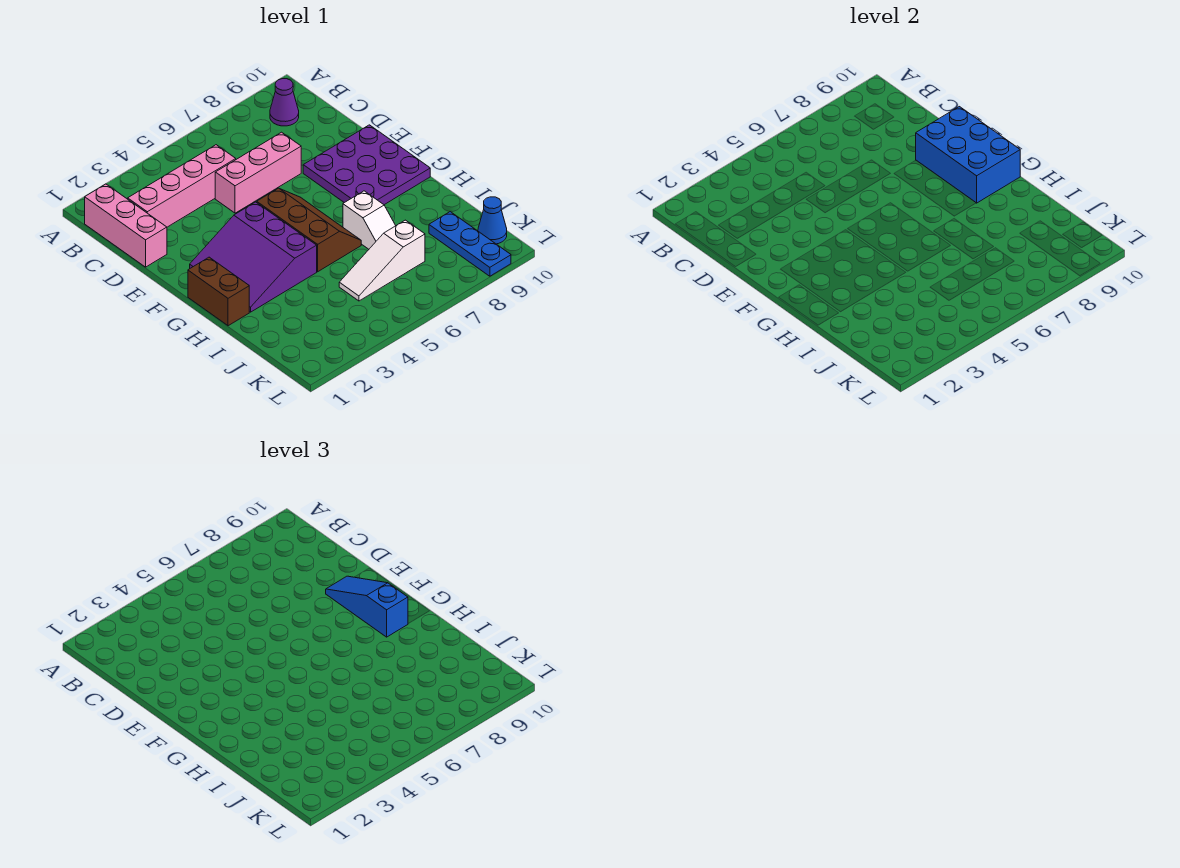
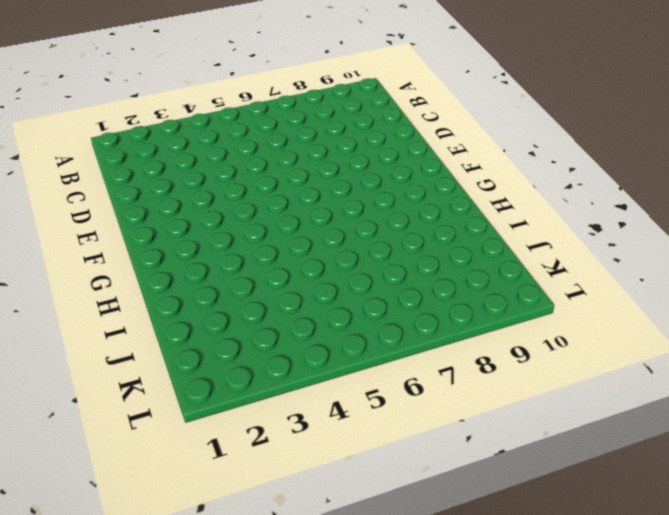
none -> pink brick B1:D1 level 1
none -> purple cone B9 level 1
none -> pink brick C2:C5 level 1

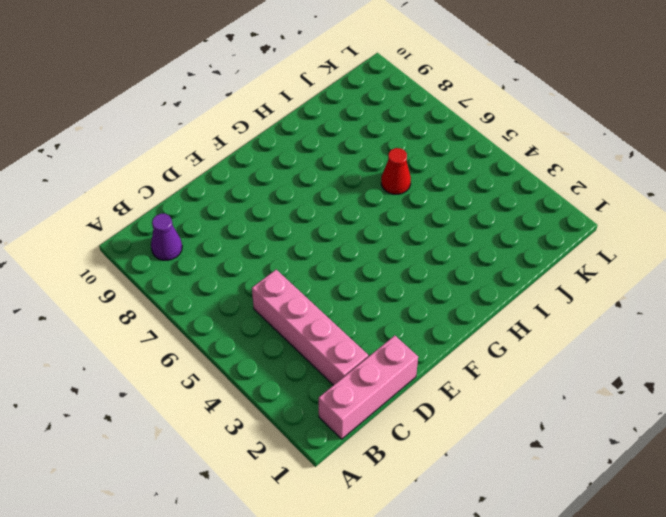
red cone I6 level 1 -> none
none -> pink brick D5:D7 level 1
none -> purple plate E8:G10 level 1
none -> purple slope F2:H4 level 1 top 4

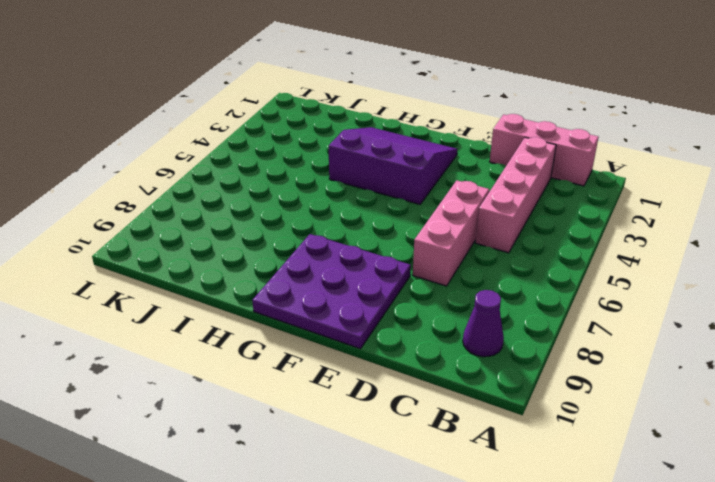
none -> brown slope F5:H6 level 1 top 5
none -> brown brick G1:H1 level 1
none -> white slope H7:I7 level 1 top H

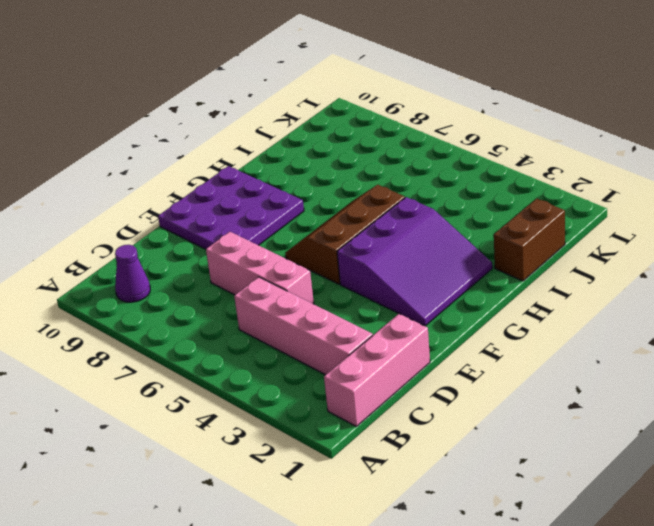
brown brick I1:J1 level 1 -> brown brick G1:H1 level 1
none -> white slope H7:I7 level 1 top H
none -> white slope J5:J7 level 1 top 7
none -> blue plate J9:L9 level 1

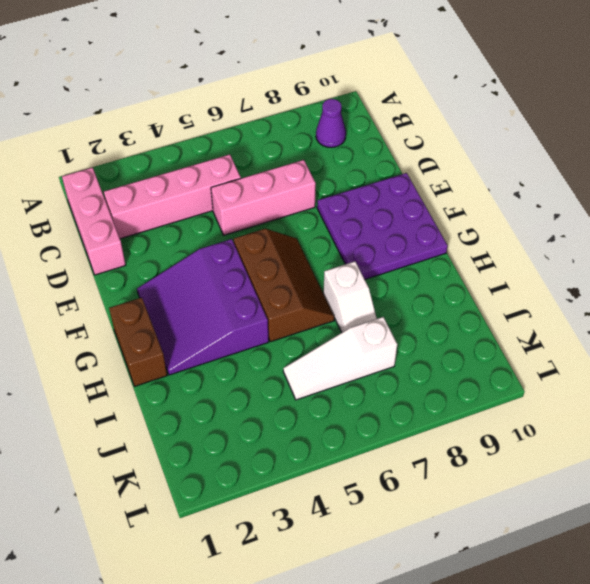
none -> blue plate J9:L9 level 1
none -> blue cone K10 level 1
none -> blue brick E9:G10 level 2

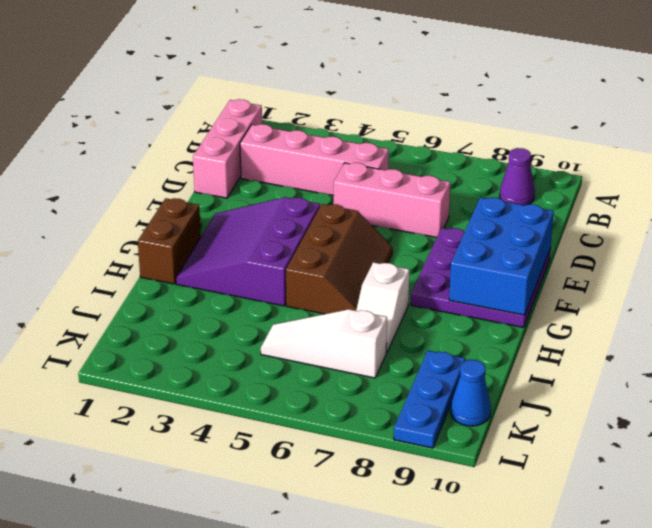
none -> blue slope E9:G9 level 3 top G

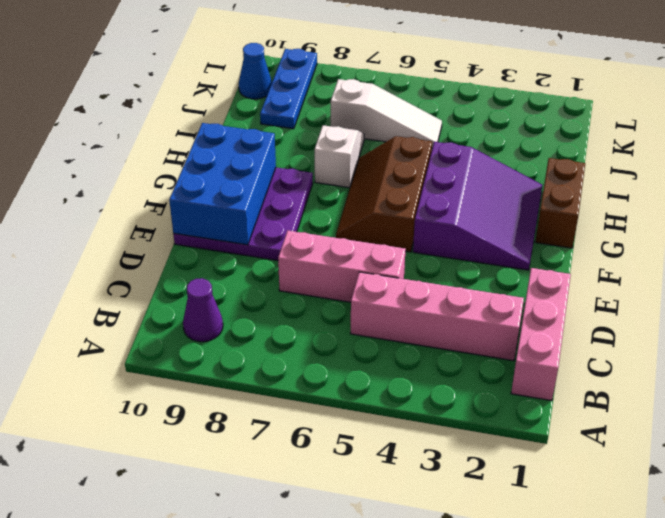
none -> blue slope E9:G9 level 3 top G

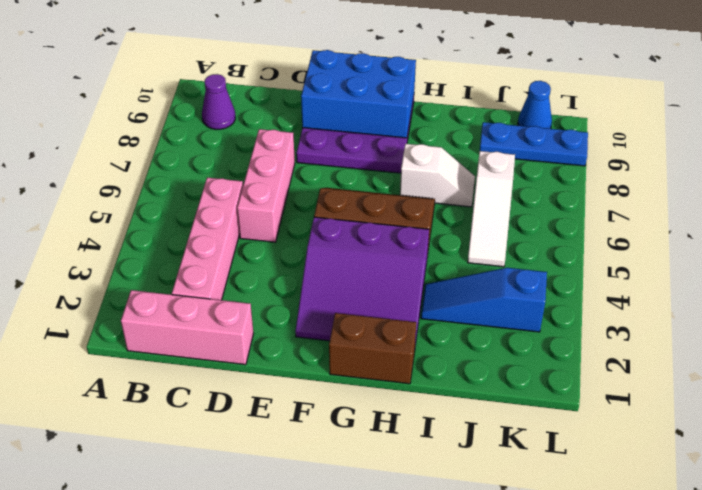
blue slope I3:K3 level 1 top K -> blue slope E9:G9 level 3 top G

